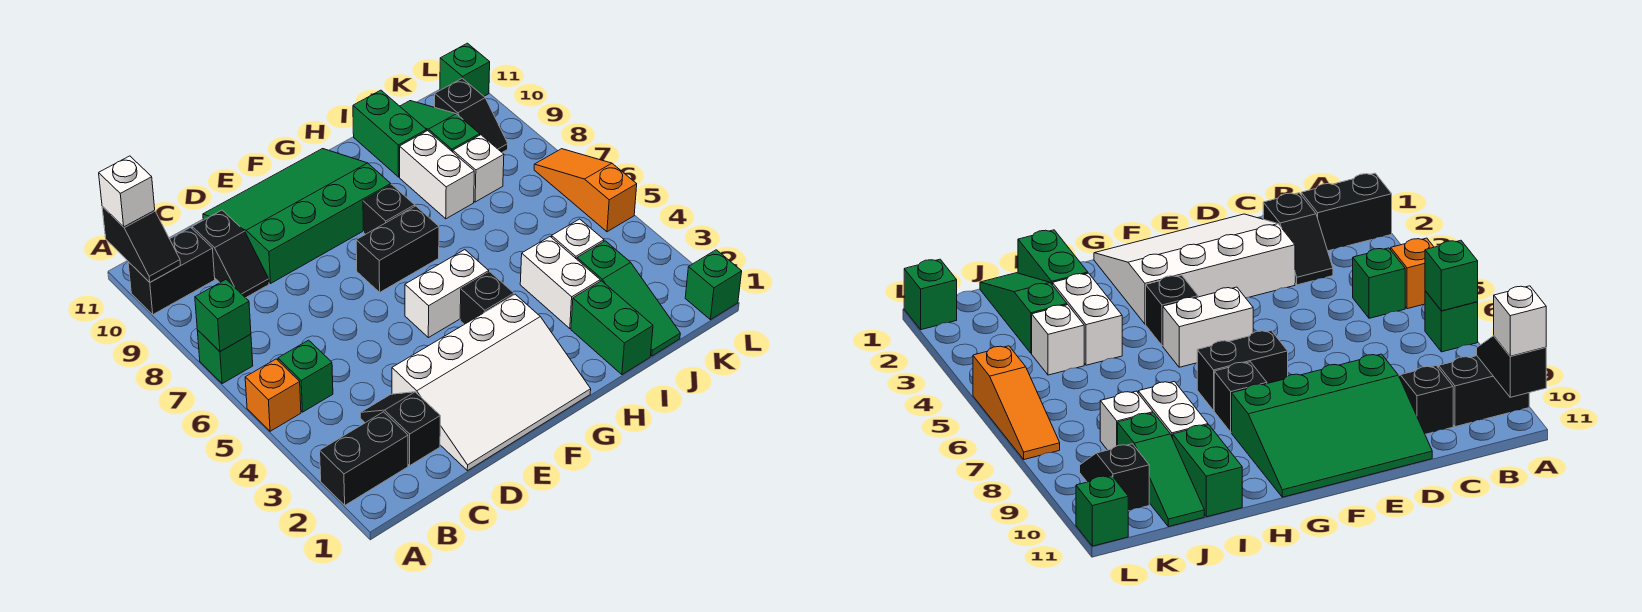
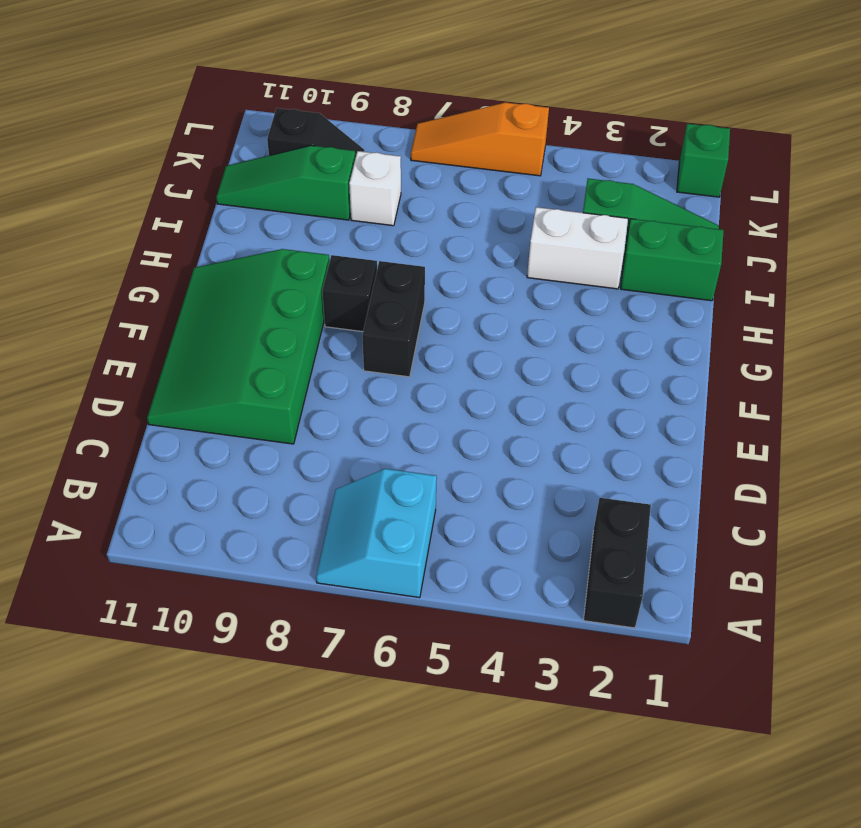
cyan slope A6:B7 level 1 top 6 -> green brick A7 level 1
none -> orange brick A5 level 1
none -> black brick A10:B10 level 1
none -> green brick B5 level 1

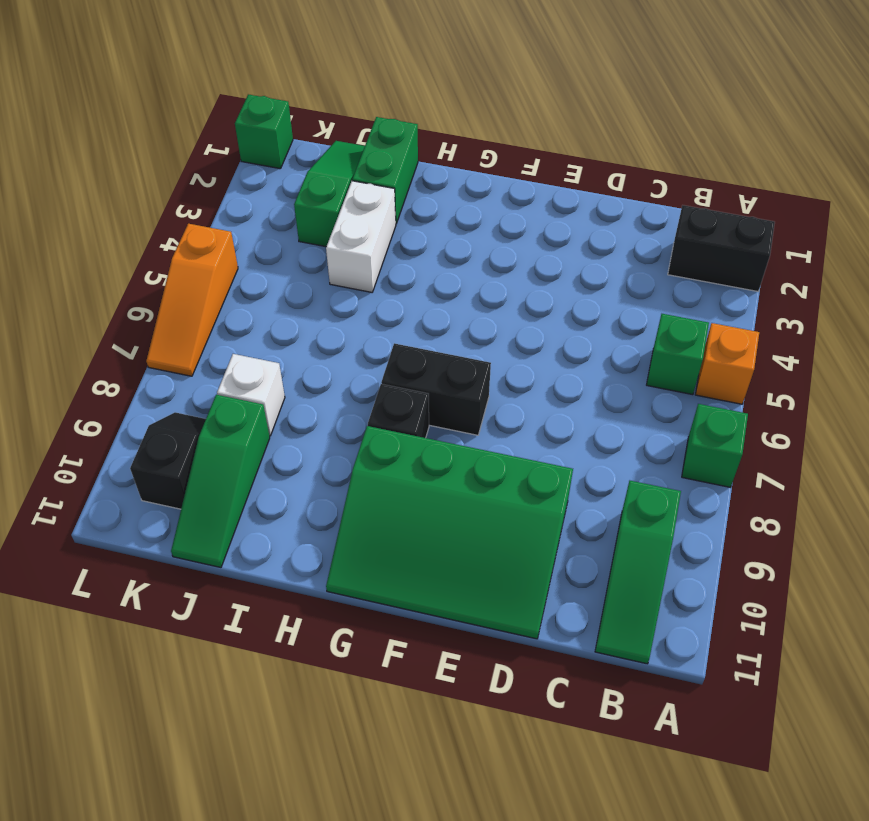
green slope B9:B11 level 1 top 9 -> black brick A10:B10 level 1
none -> black slope C2:C3 level 1 top 2
none -> black slope C9:C10 level 1 top 10
none -> white slope D1:G3 level 1 top 3

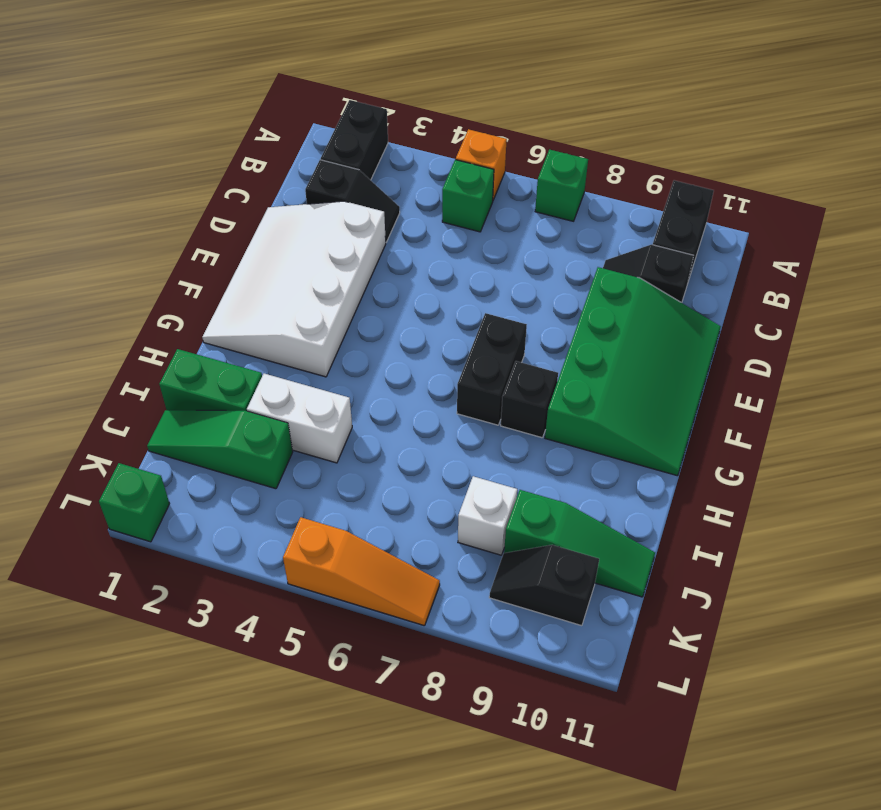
none -> white brick F5:G5 level 1
none -> black brick G4 level 1
none -> white brick I8:I9 level 1

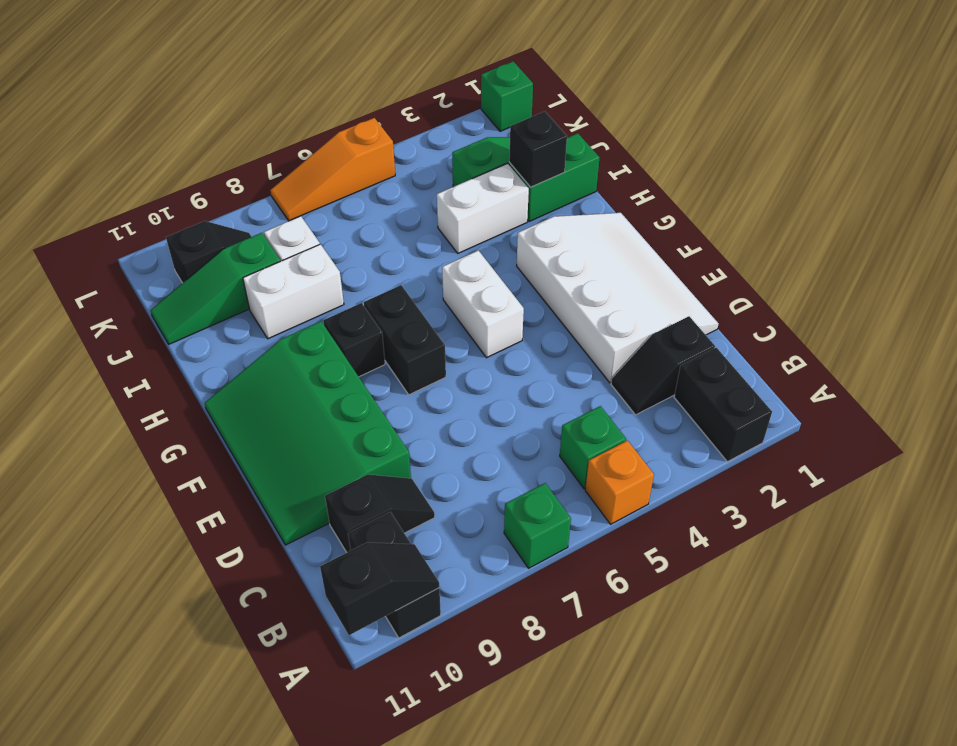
black brick I2 level 2 -> black brick G4 level 1
none -> green brick I10:I11 level 1
none -> white brick J4 level 1
none -> green brick L11 level 1

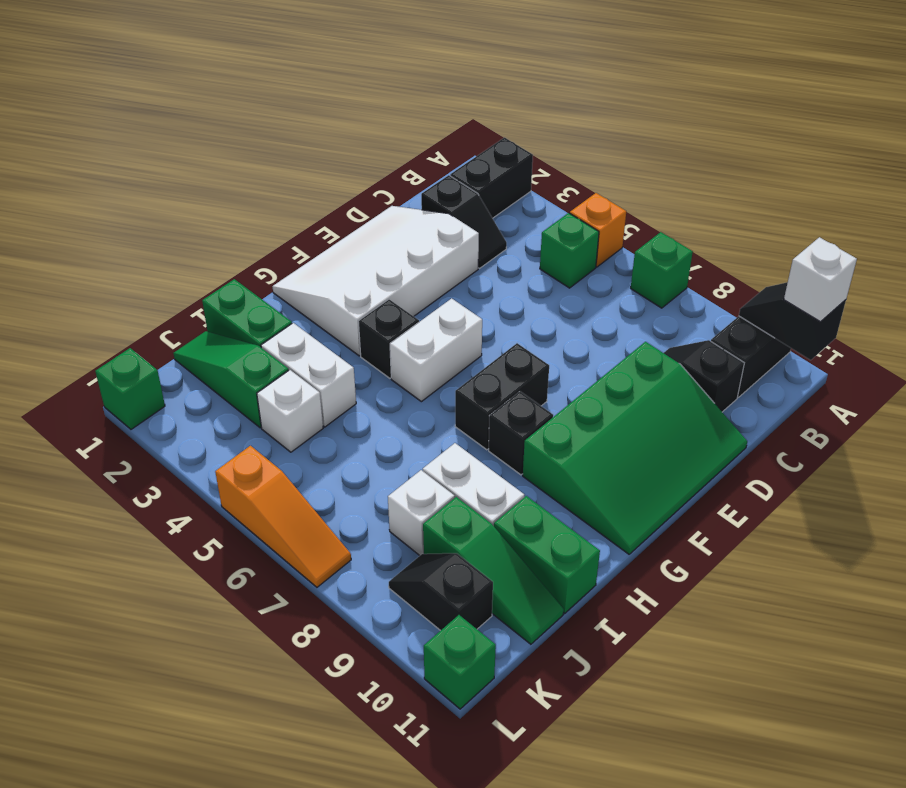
none -> green brick A7 level 2

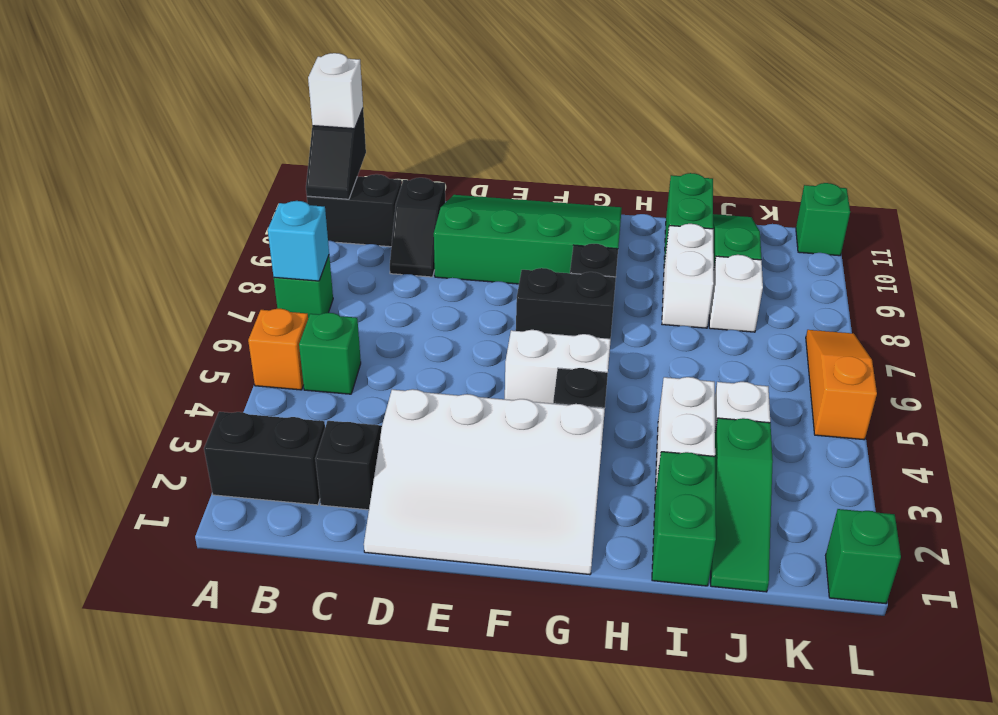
cyan brick A7 level 2 -> green brick A7 level 2
none -> black slope K9:K10 level 1 top 10

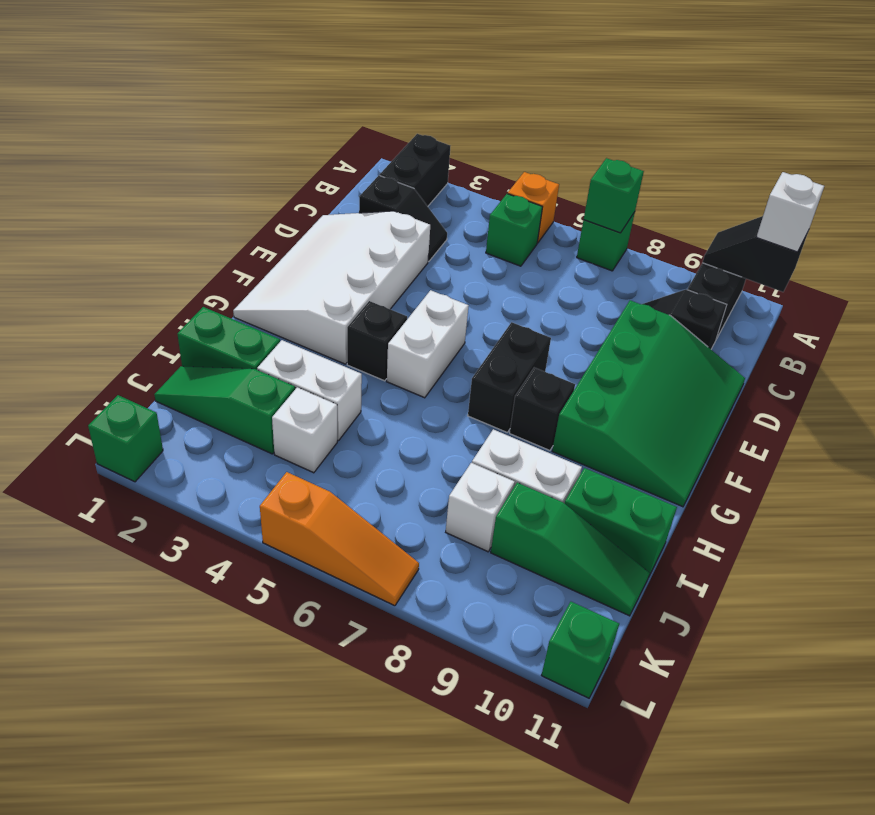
none -> black slope K9:K10 level 1 top 10

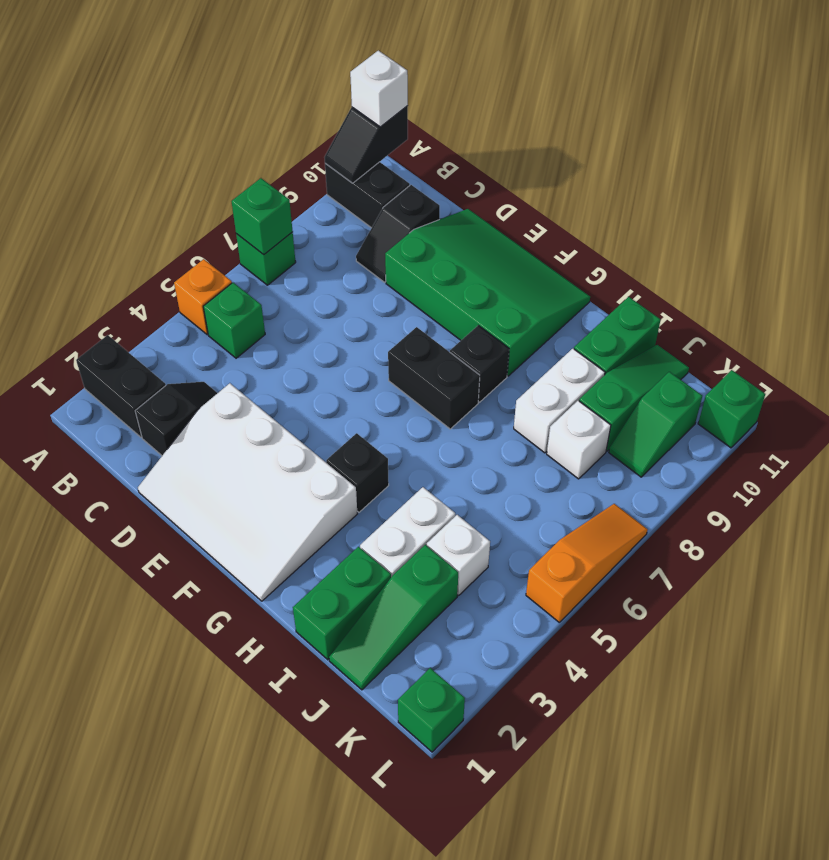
green slope K9:K10 level 1 top 10 -> black slope K9:K10 level 1 top 10
none -> white brick F5:G5 level 1

